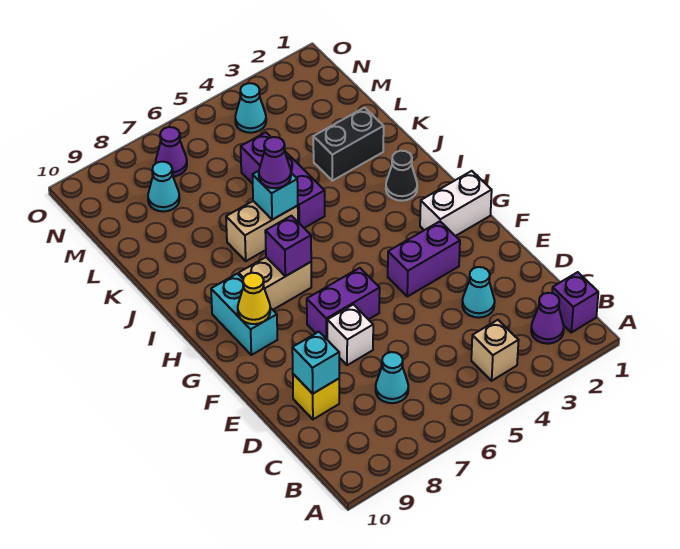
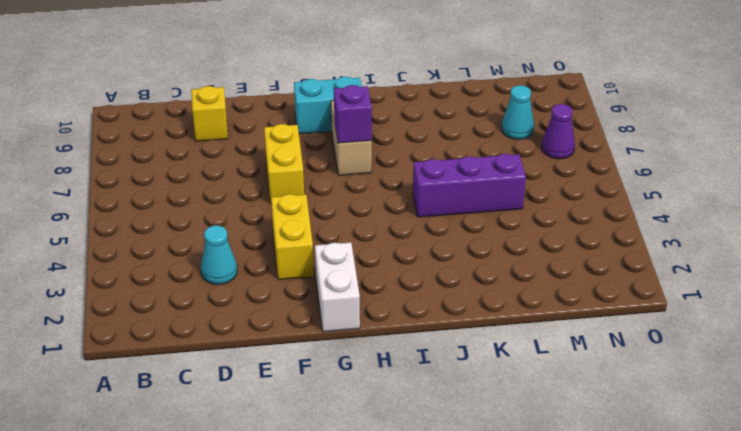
yellow brick F3:F4 level 1 -> purple brick F3:F4 level 1
yellow brick F6:F7 level 1 -> purple brick F6:F7 level 1
none -> purple brick B1 level 1
none -> purple cone B2 level 1
none -> tan brick B4 level 1

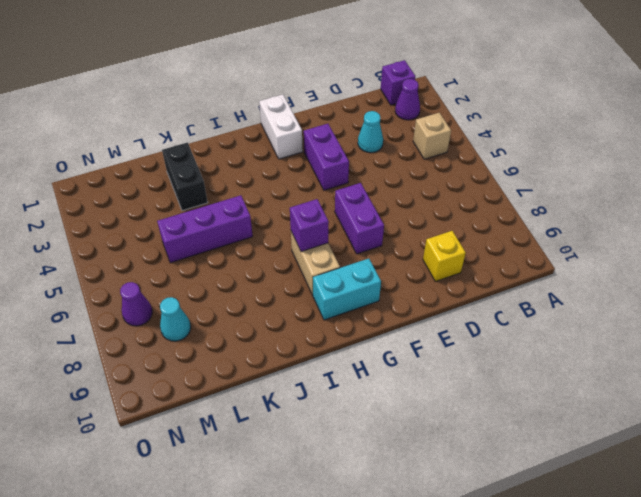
none -> cyan cone C7 level 1
none -> white brick E7 level 1
none -> black cone I2 level 1

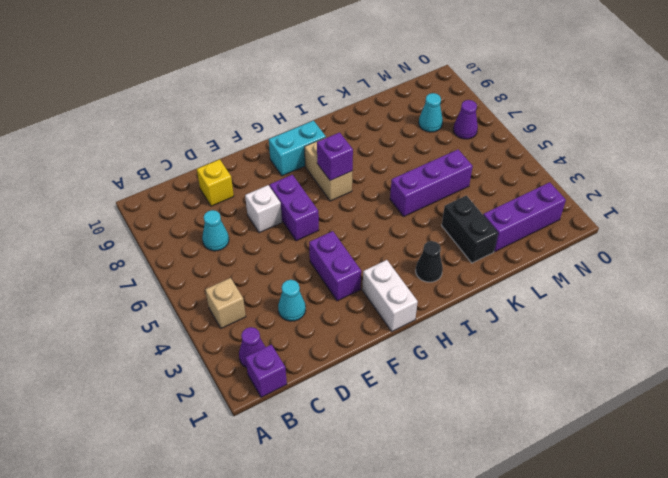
purple brick L2:N2 level 1 -> none
none -> tan brick J6:J7 level 1
none -> cyan cone N4 level 1
none -> cyan brick D9 level 2

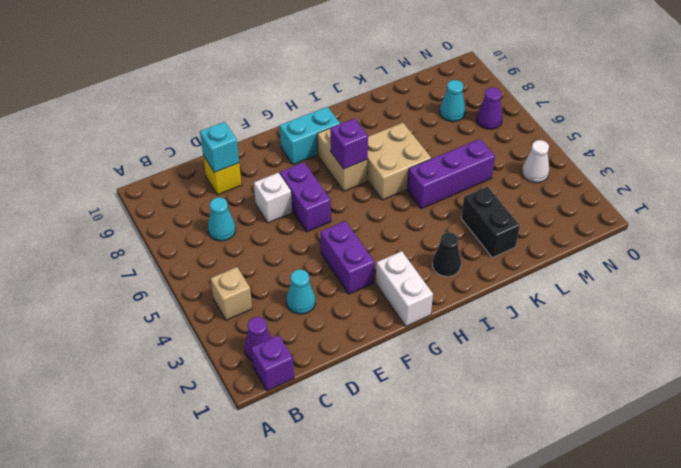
tan brick I6:J7 level 1 -> tan brick J6:J7 level 1
white cone N4 level 1 -> cyan cone N4 level 1
none -> yellow cone G9 level 2
none -> cyan brick J6 level 2
none -> purple cone J6 level 3

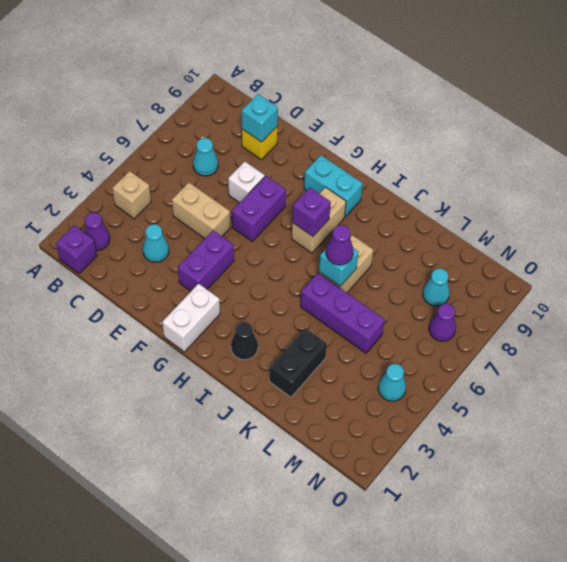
tan brick D5:E5 level 1 -> none
none -> yellow cone G9 level 2

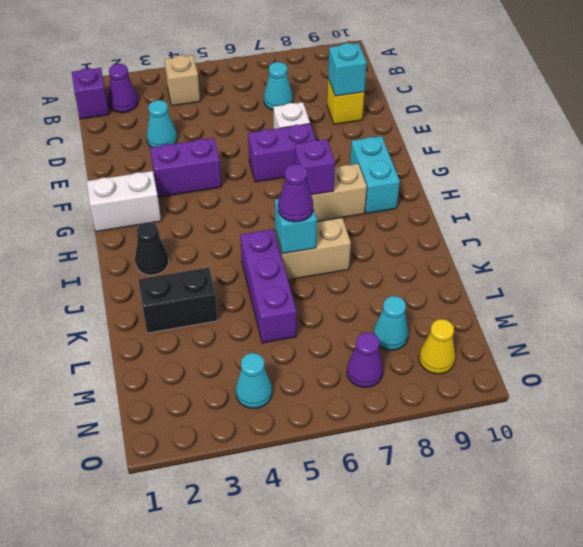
yellow cone N9 level 1 -> yellow cone G9 level 2

